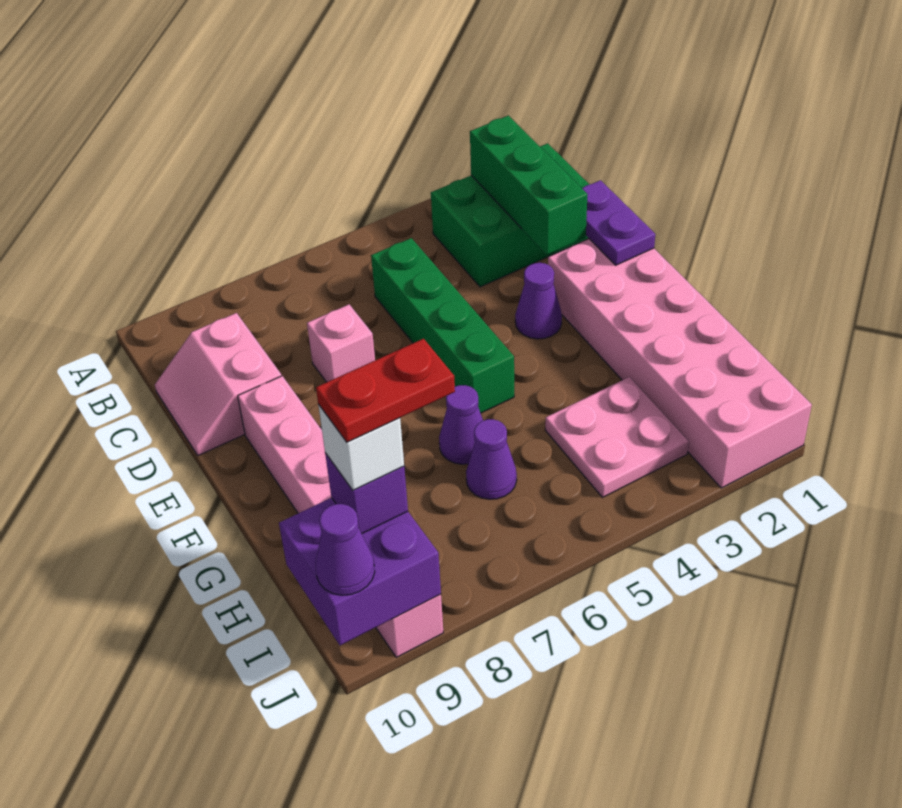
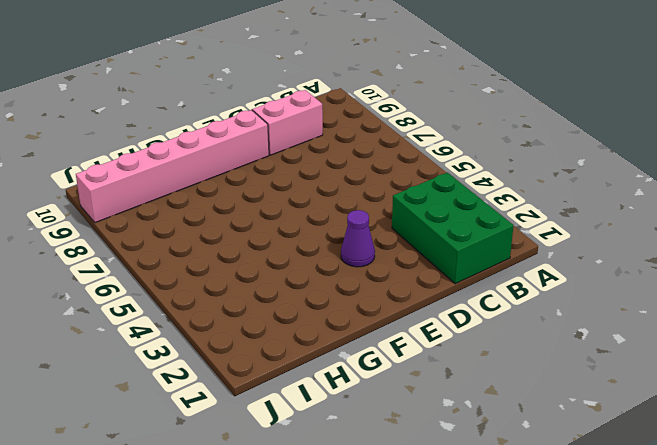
none -> green brick C5:F5 level 1
none -> pink brick D7 level 1
none -> pink brick E1:J2 level 1

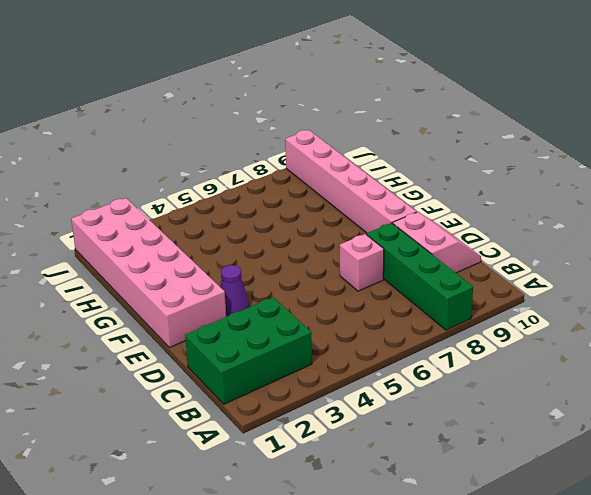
green brick A8:D8 level 1 -> green brick C5:F5 level 1
none -> purple cone G6 level 1
none -> pink plate H3:I4 level 1
none -> purple cone H6 level 1

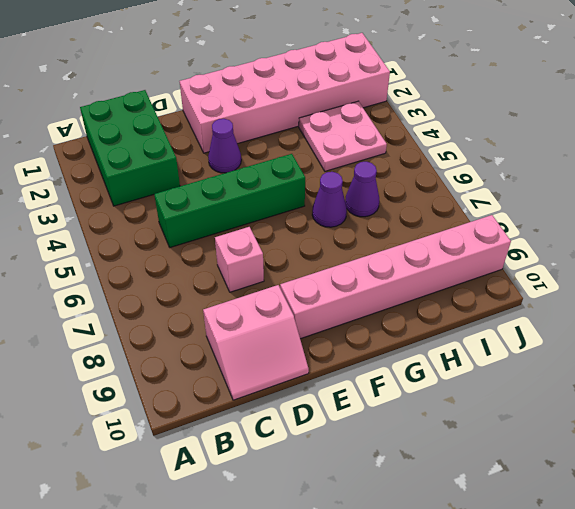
none -> green brick B2:D2 level 2
none -> purple plate D1:E1 level 2
none -> purple brick I9:J10 level 2

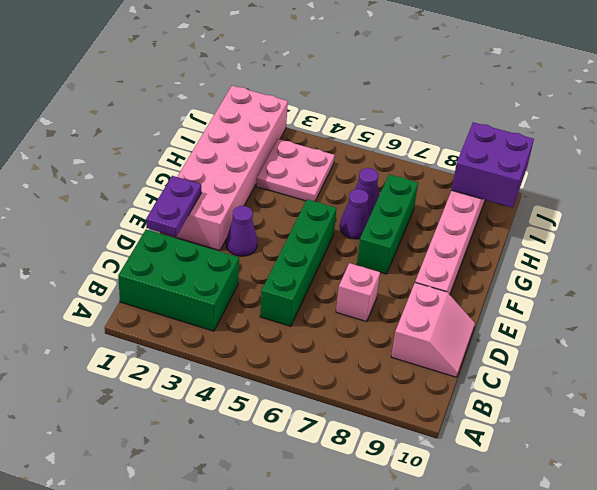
green brick F7:H7 level 1 -> green brick B2:D2 level 2
none -> purple brick I9 level 3
none -> purple cone J10 level 3
none -> white brick I9 level 4

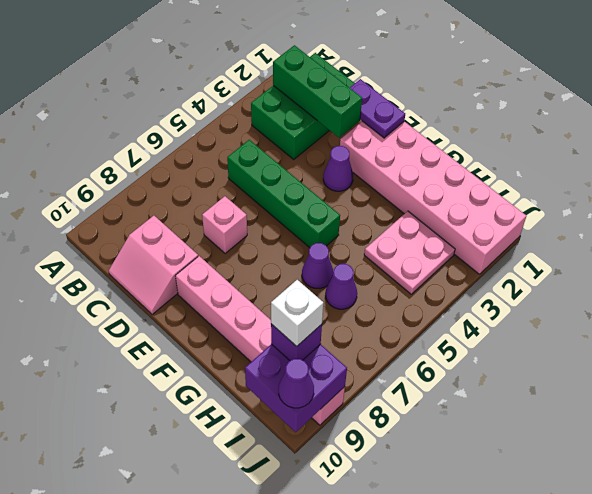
none -> red plate I8:I9 level 5

